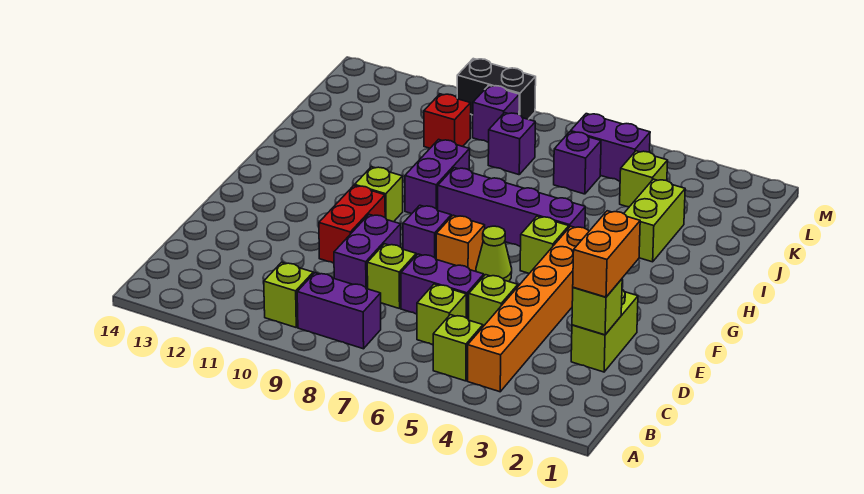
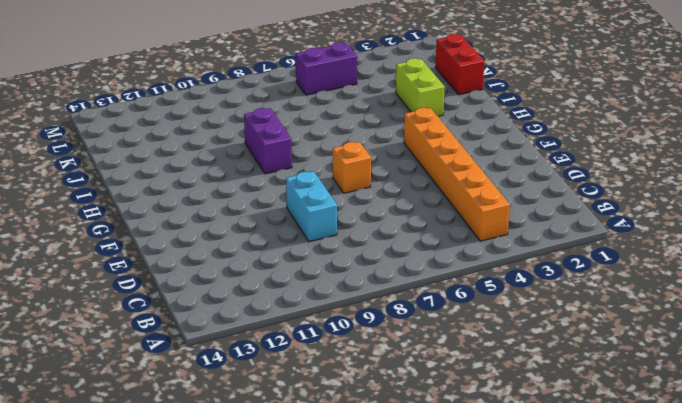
cyan brick D9:E9 level 1 -> purple brick D9:E9 level 1
red brick J1:K1 level 1 -> red brick E10:F10 level 1
none -> lime brick B5 level 1
none -> purple brick B8:B9 level 1
none -> lime brick B10 level 1

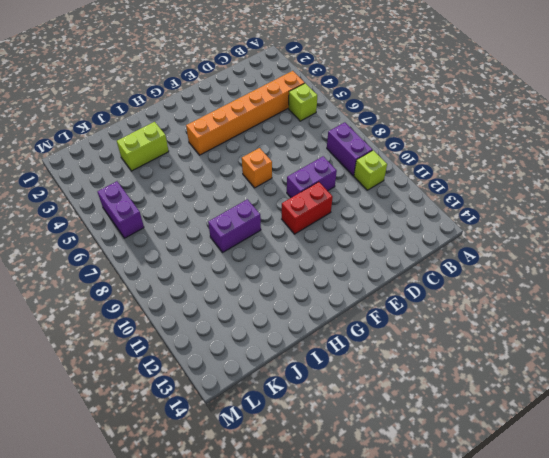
none -> lime brick C6 level 1
none -> lime brick D2:E2 level 1
none -> lime brick D5 level 1

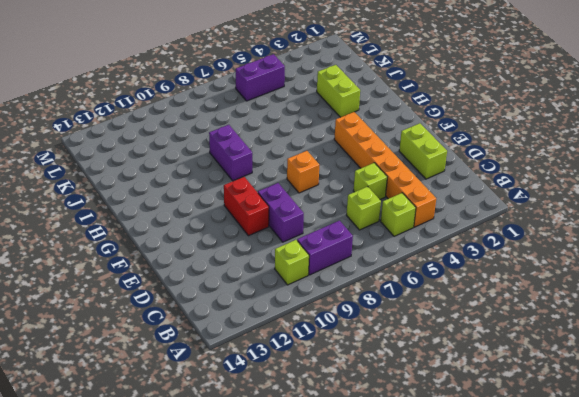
none -> purple brick D6:D7 level 1
none -> lime brick D8 level 1
none -> lime cone F6 level 1

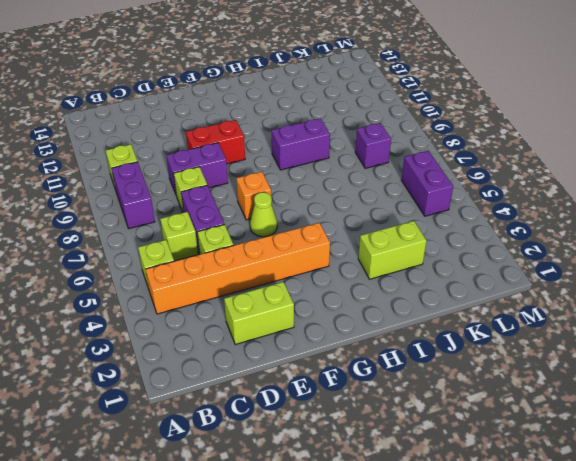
none -> purple brick F8 level 1
none -> lime brick G5 level 1
none -> lime brick G10 level 1

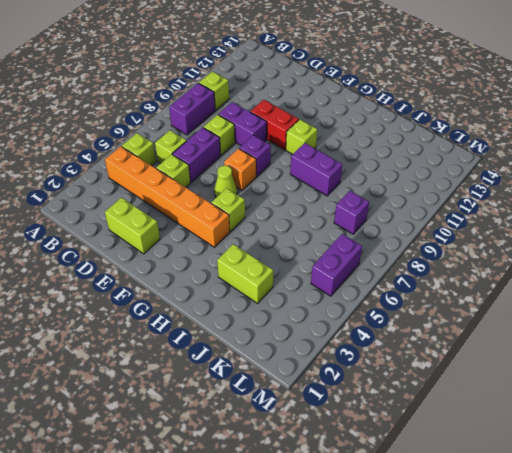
none -> purple brick H5:H8 level 1
none -> lime brick K4 level 1
none -> purple brick K6 level 1

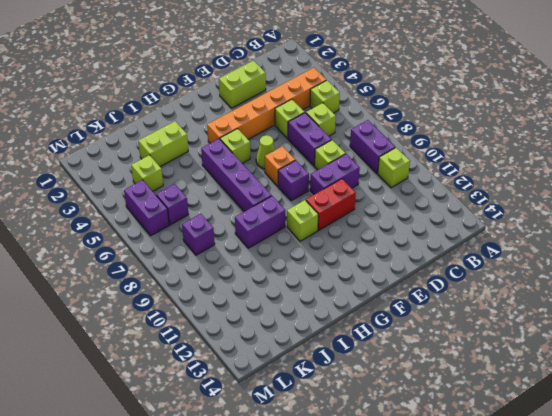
none -> red brick K10 level 1
none -> purple brick L9 level 1
none -> black brick M9:M10 level 1

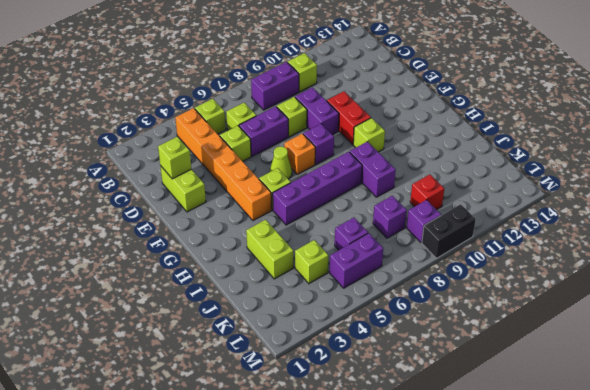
none -> orange brick D2:E2 level 3

